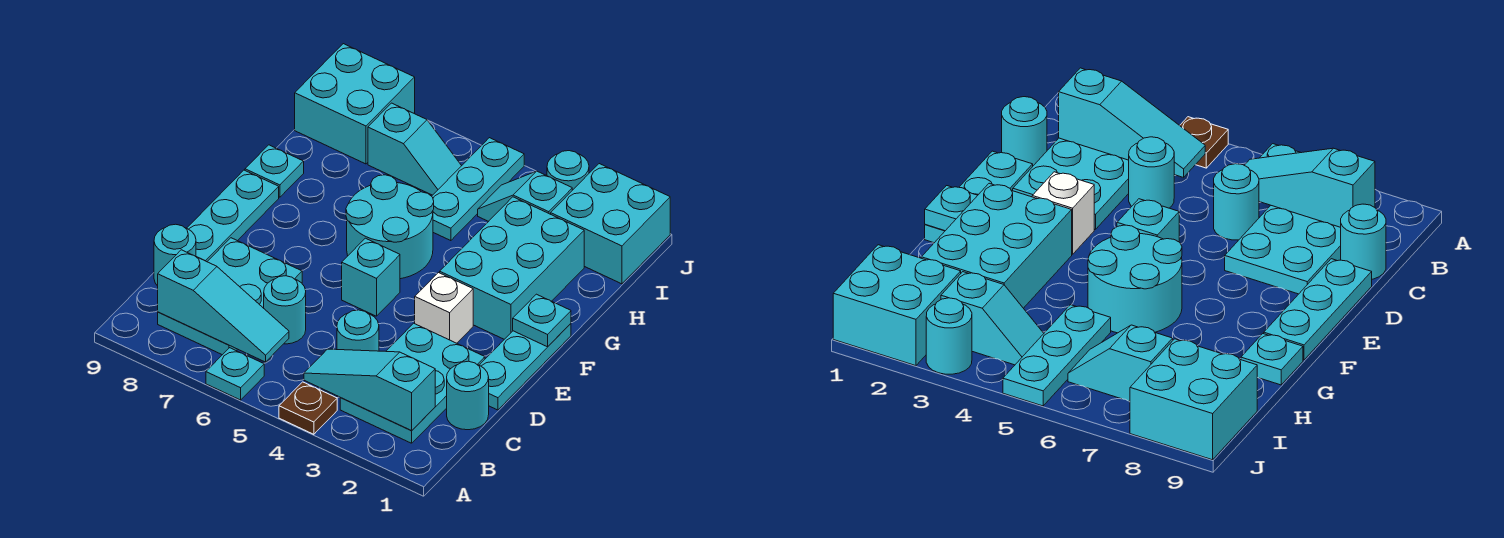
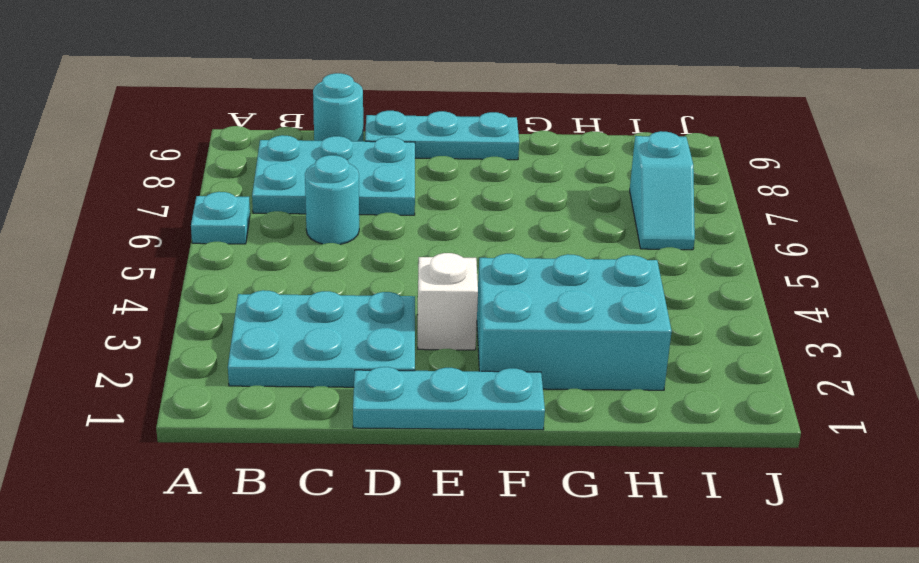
none -> brown plate A4 level 1
none -> cyan round brick C1 level 1
none -> cyan round brick C4 level 1

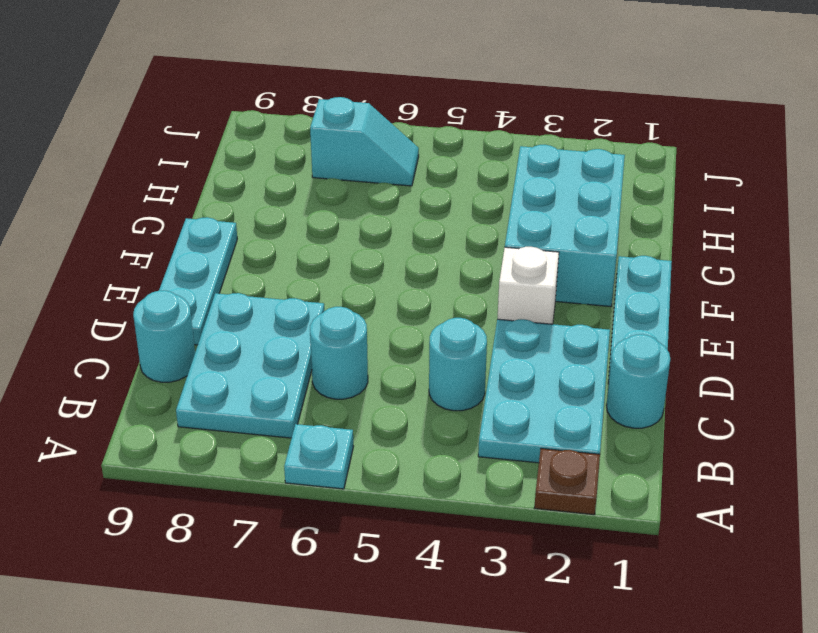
brown plate A2 level 1 -> brown plate A4 level 1
none -> cyan brick E5 level 1
none -> cyan round brick F5:G6 level 1
none -> cyan plate G9 level 1

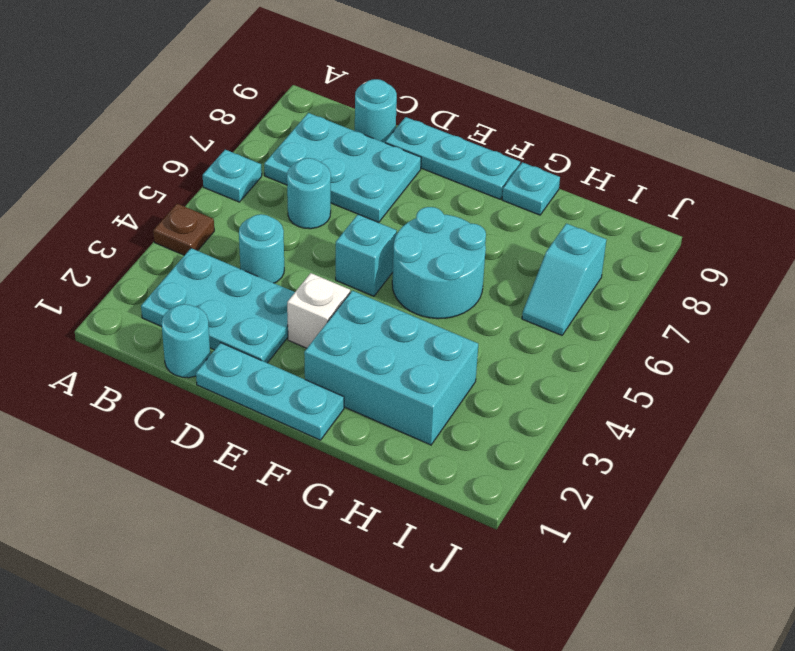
none -> cyan plate H5:J5 level 1
none -> cyan brick I1:J2 level 1
none -> cyan slope I3:I4 level 1 top 3

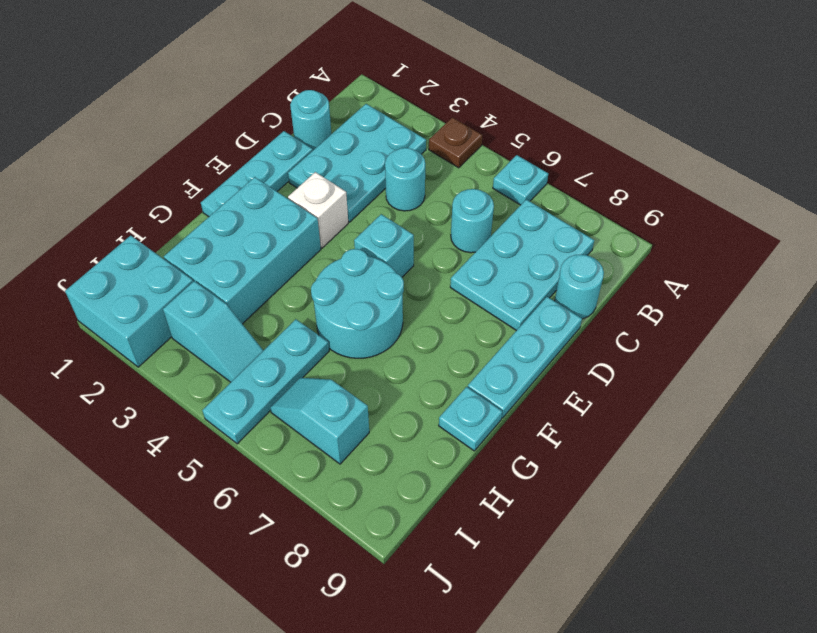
none -> cyan brick I8:J9 level 1
none -> cyan round brick J3 level 1
none -> cyan slope B2:B4 level 2 top 2

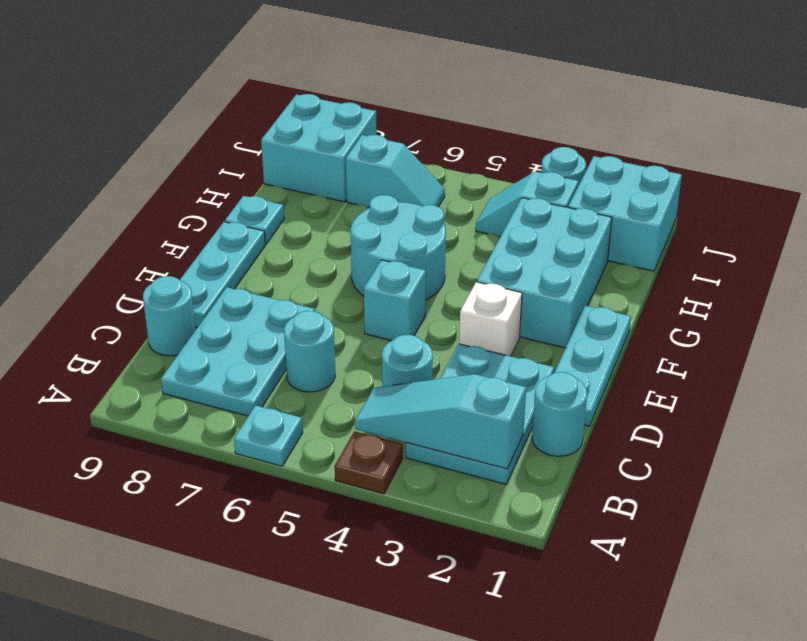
none -> cyan plate H5:J5 level 1
none -> cyan slope B6:B8 level 2 top 8
none -> cyan plate F1 level 2

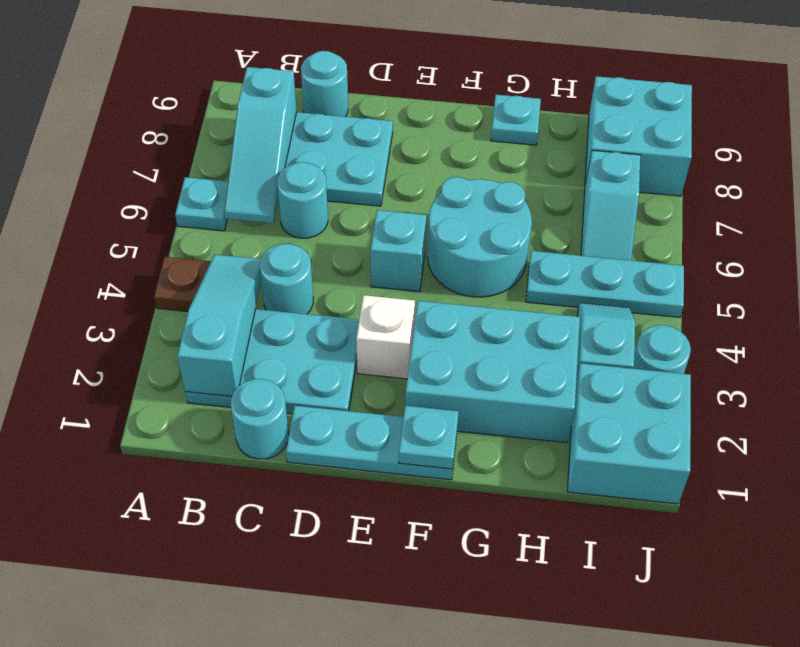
none -> cyan plate D9:F9 level 1

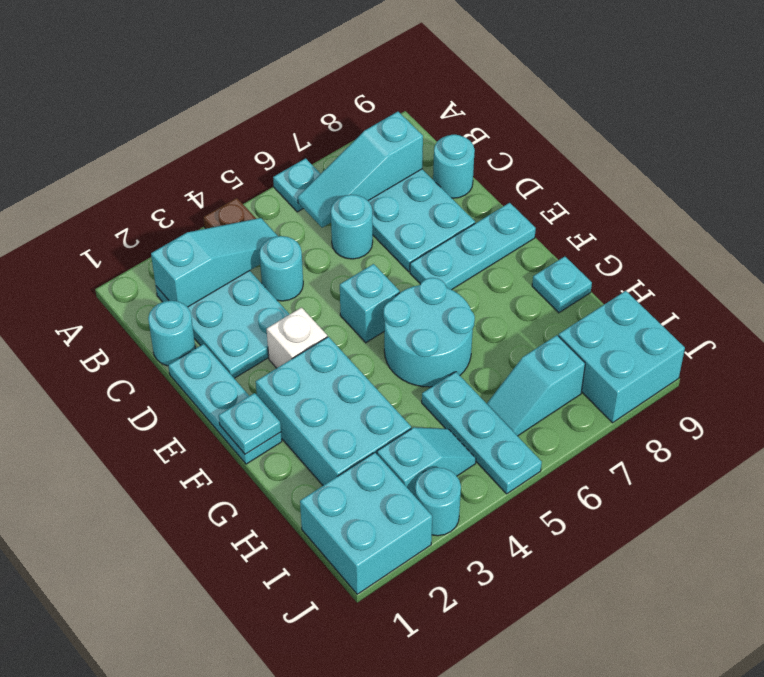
cyan plate E7:E9 level 1 -> cyan plate D9:F9 level 1

